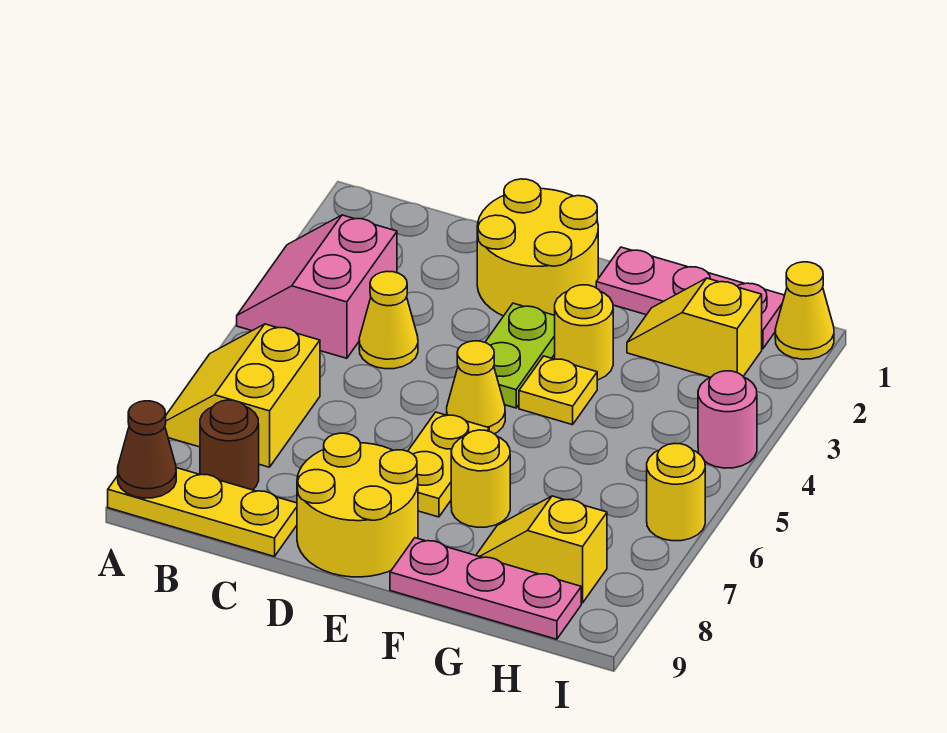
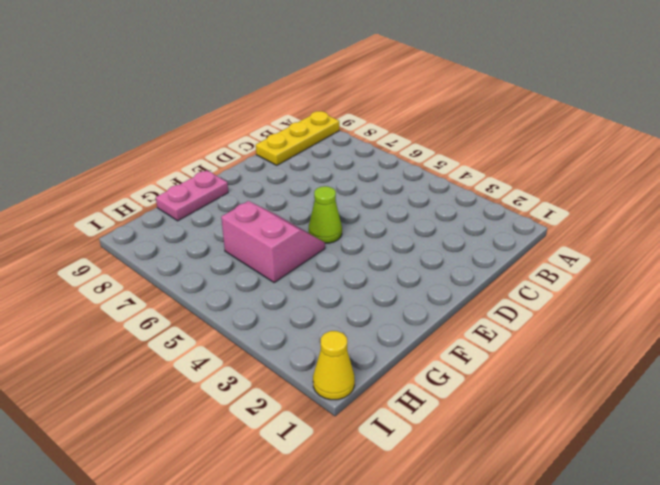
lime cone E5 level 1 -> yellow cone E5 level 1
pink slope F5:G6 level 1 top G -> pink slope A3:B4 level 1 top B
pink plate F9:G9 level 1 -> pink plate F9:H9 level 1
none -> yellow slope A6:B7 level 1 top B
none -> brown round brick B8 level 1
none -> yellow cone C4 level 1

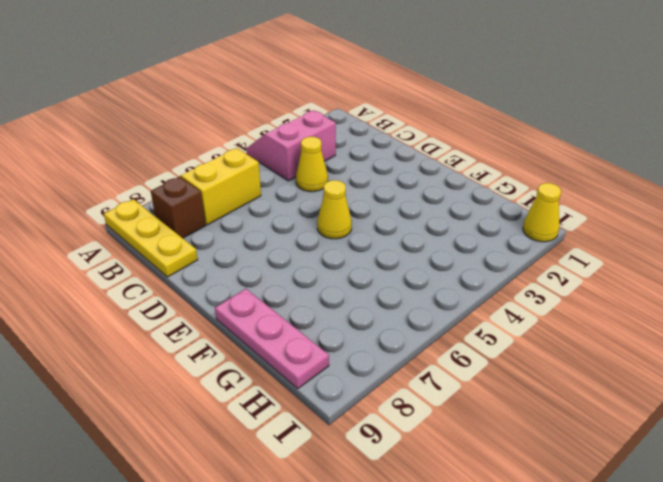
brown brick B8 level 1 -> brown round brick B8 level 1
none -> yellow round brick D1:E2 level 1
none -> yellow round brick D8:E9 level 1
none -> lime plate E3:E4 level 1

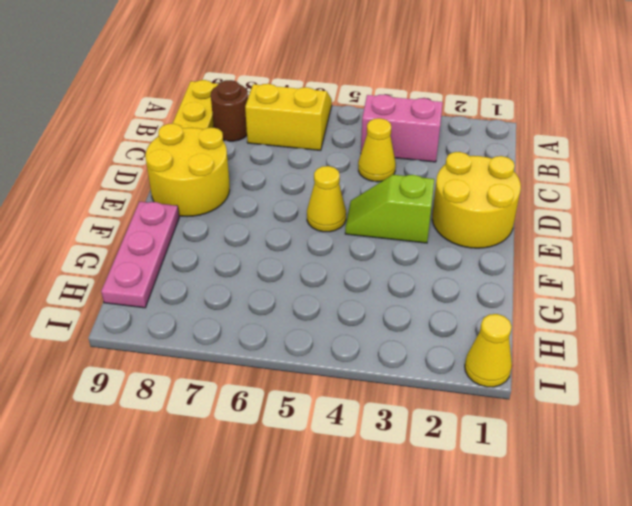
lime slope E3:E4 level 1 top 3 -> lime plate E3:E4 level 1
none -> yellow plate E6:E7 level 1
none -> pink plate F1:H1 level 1
none -> yellow round brick F3 level 1

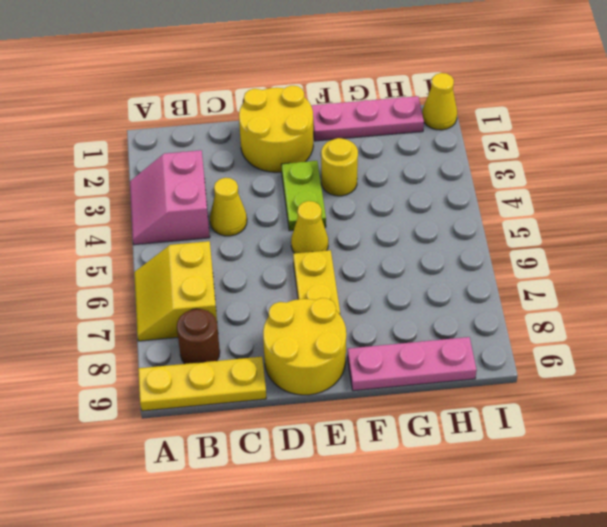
none -> yellow plate F4 level 1
none -> yellow round brick F7 level 1
none -> yellow slope G2:H2 level 1 top H

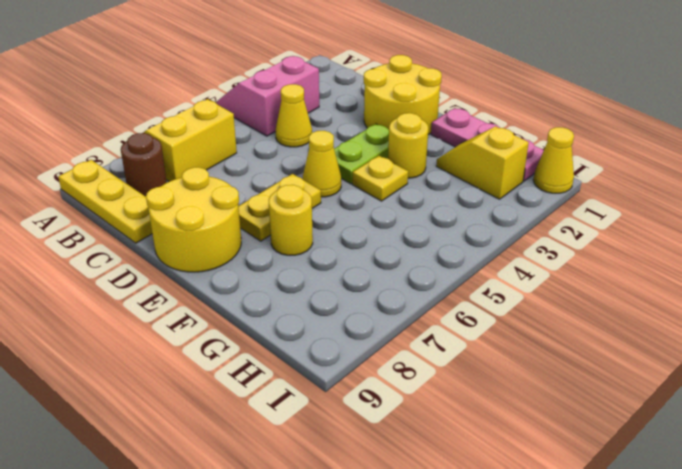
none -> pink plate F9:H9 level 1
none -> yellow slope G8:H8 level 1 top H
none -> pink round brick I4 level 1

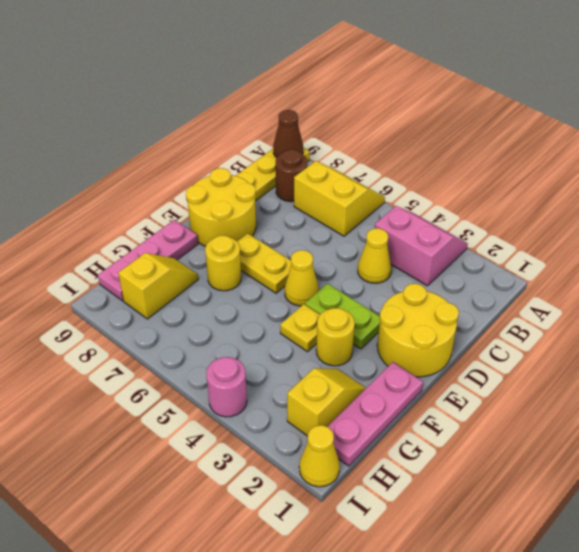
none -> yellow round brick I6 level 1

